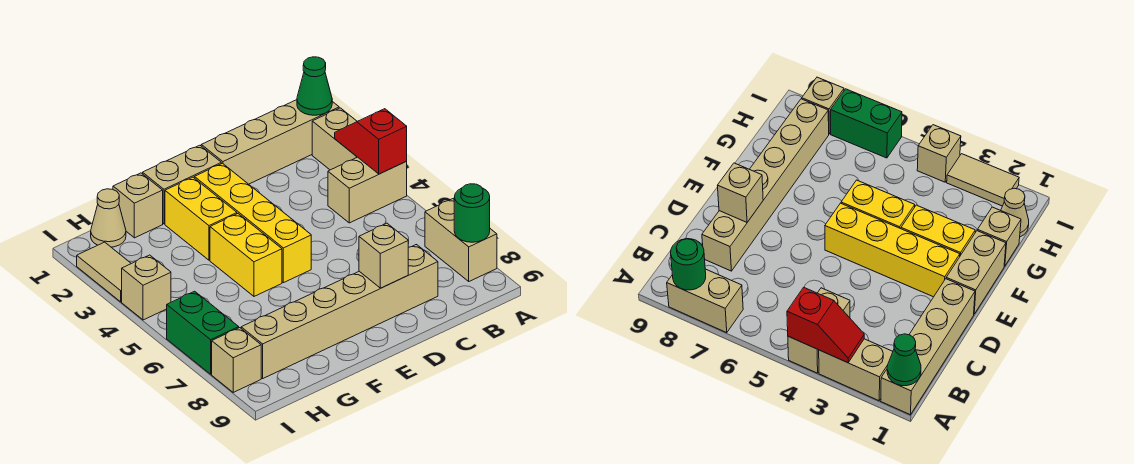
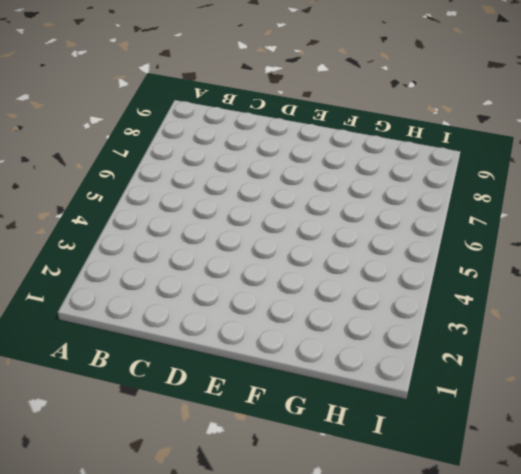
none -> tan brick A1:D1 level 1
none -> tan brick A2:A3 level 1
none -> tan brick A4:B4 level 1

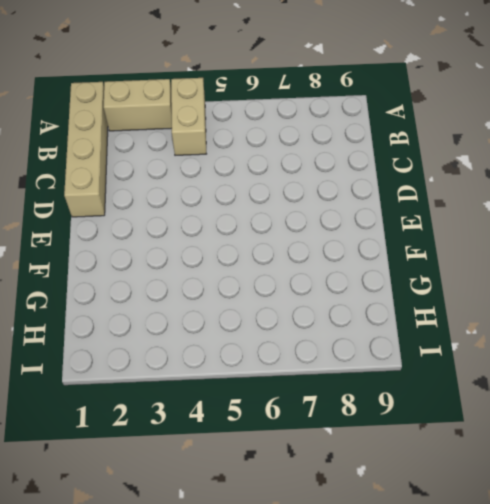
none -> tan brick A7:A8 level 1
none -> tan brick C8:H8 level 1
none -> tan brick E1:F1 level 1

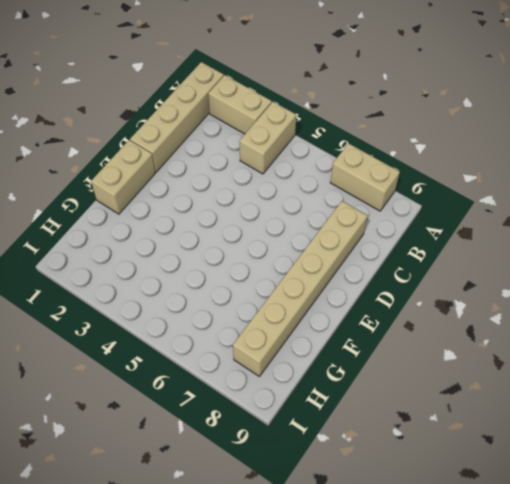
none -> yellow brick E2:E5 level 1
none -> yellow brick F2:F3 level 1
none -> yellow brick F4:F5 level 1

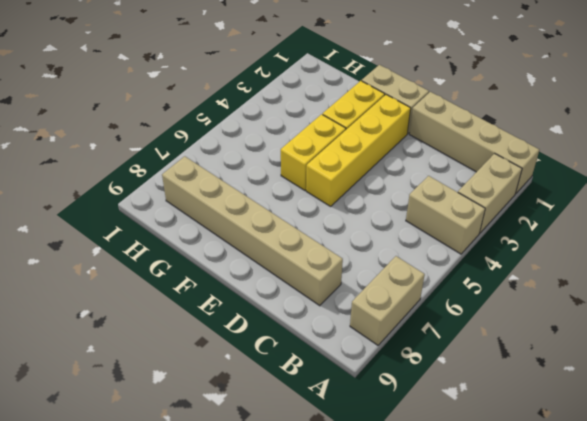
none -> tan brick G1 level 1
none -> tan cone H1 level 1
none -> tan tile I2:I3 level 1

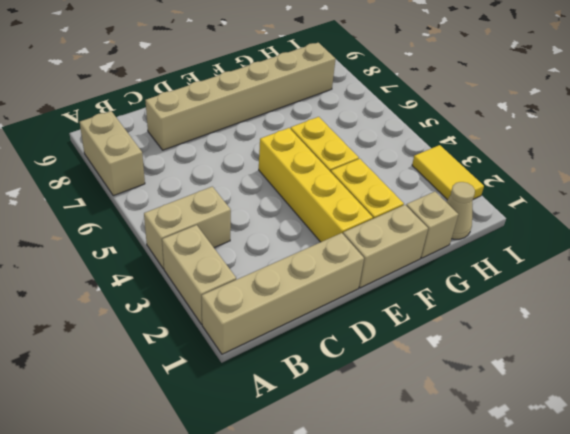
yellow tile I2:I3 level 1 -> tan tile I2:I3 level 1
none -> tan brick I4 level 1
none -> green brick I6:I7 level 1
none -> tan brick I8 level 1

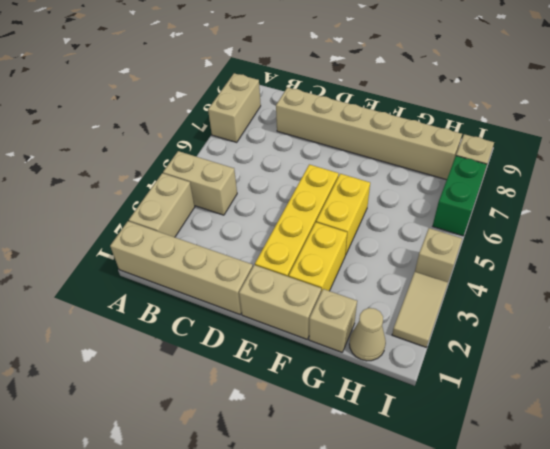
none -> green cone A1 level 2
none -> red slope A3:A4 level 2 top 4
none -> green round brick A8 level 2

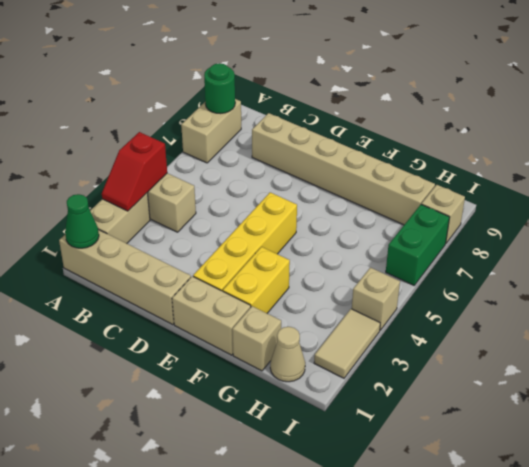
none -> yellow brick F4:F5 level 1
none -> tan brick D8 level 2

